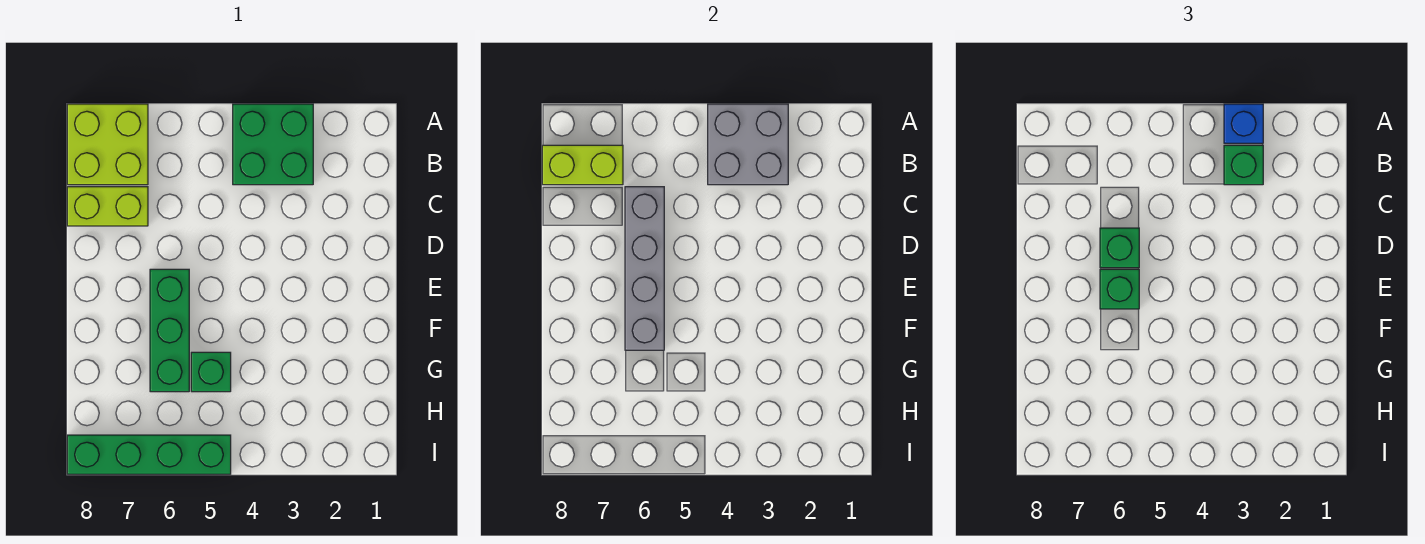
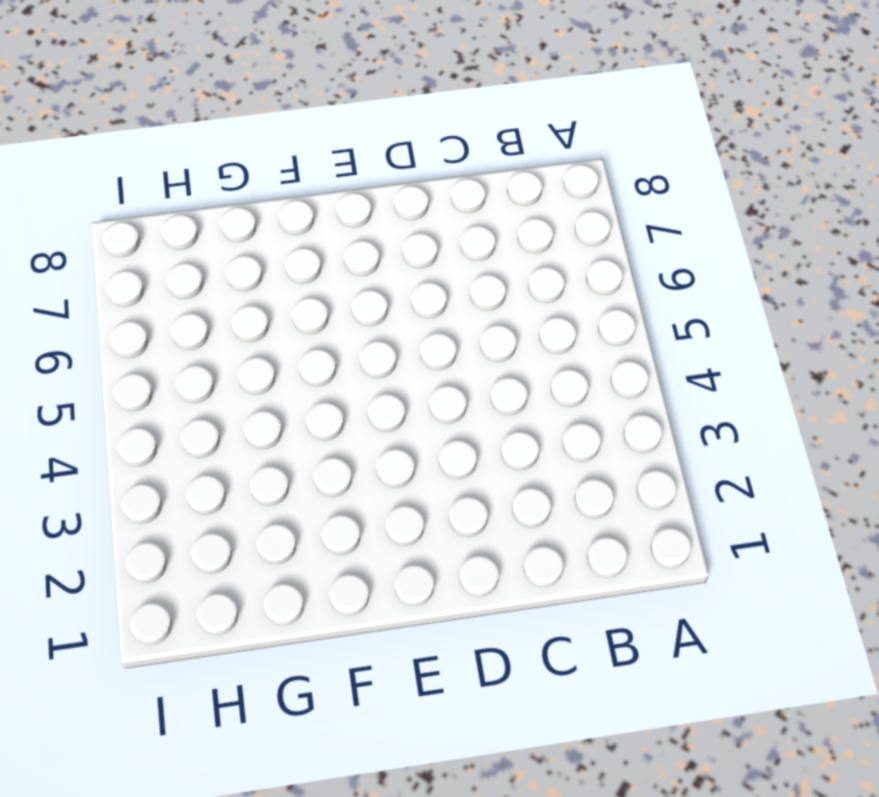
none -> green brick A3:B4 level 1
none -> lime brick A7:B8 level 1
none -> lime brick C7:C8 level 1

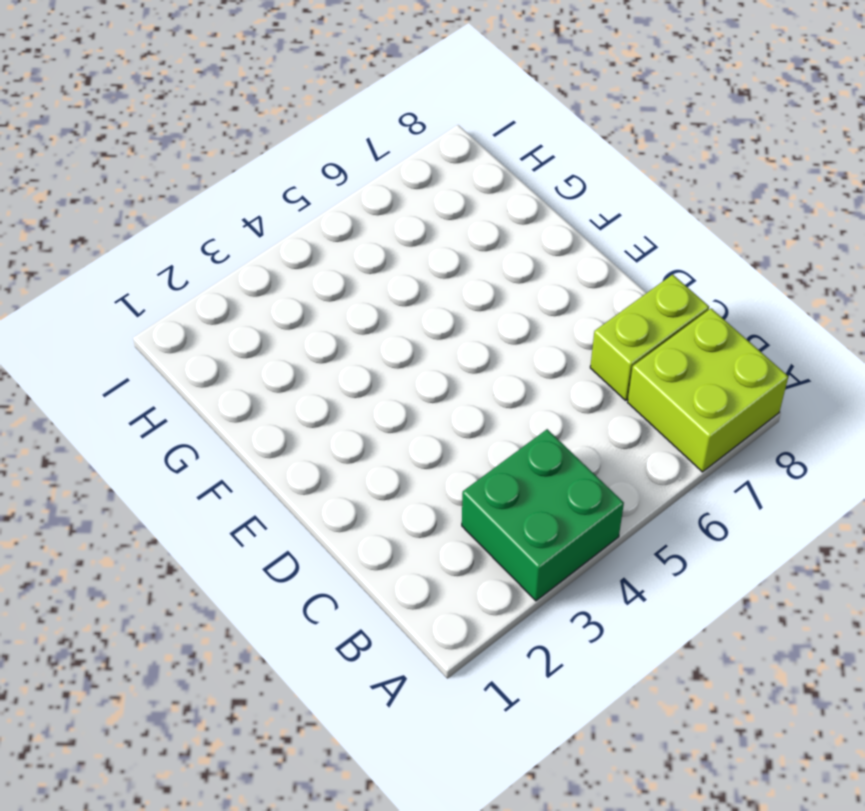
none -> green brick E6:G6 level 1
none -> green brick G5 level 1
none -> green brick I5:I8 level 1

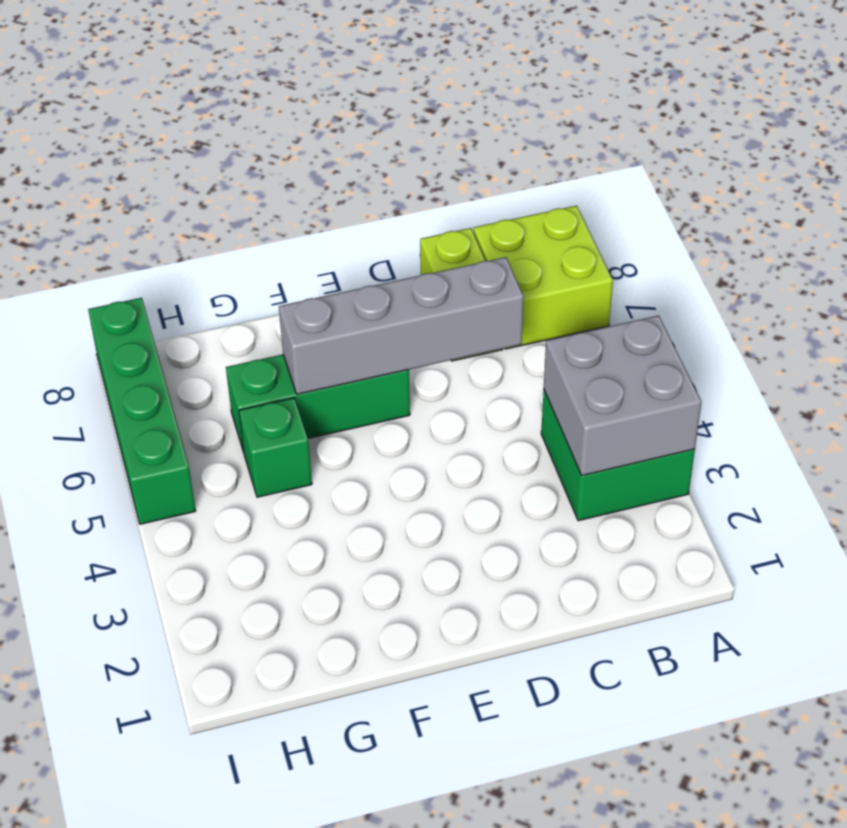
none -> lime brick B7:B8 level 2
none -> blue brick A3 level 3
none -> green brick B3 level 3

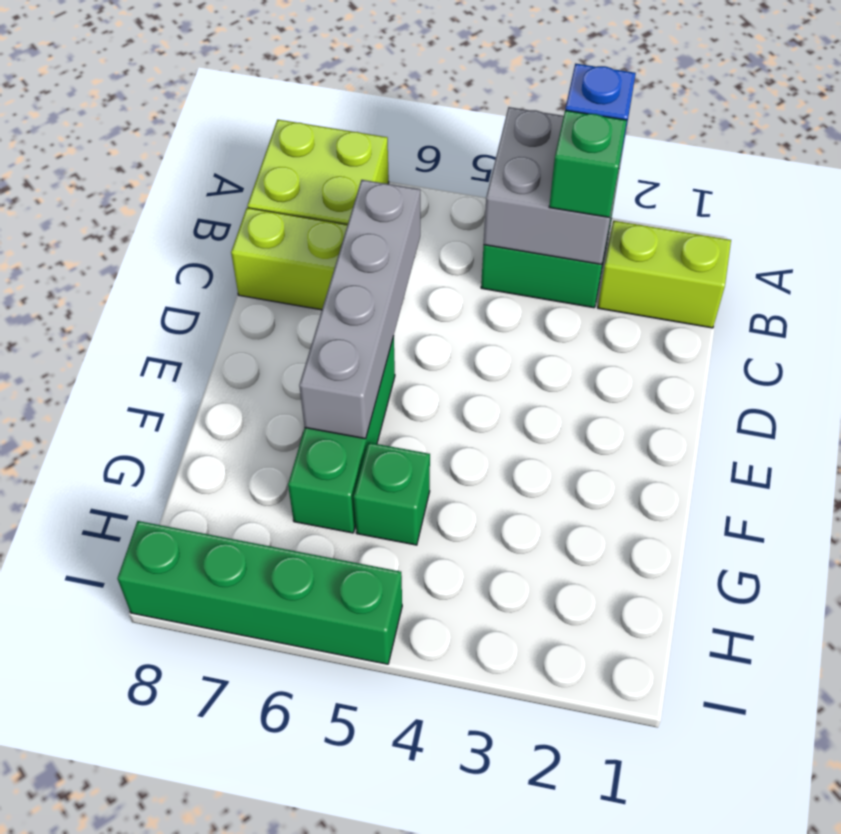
lime brick B1:B2 level 1 -> lime brick B7:B8 level 2
none -> green brick D6 level 3
none -> green brick E6 level 3

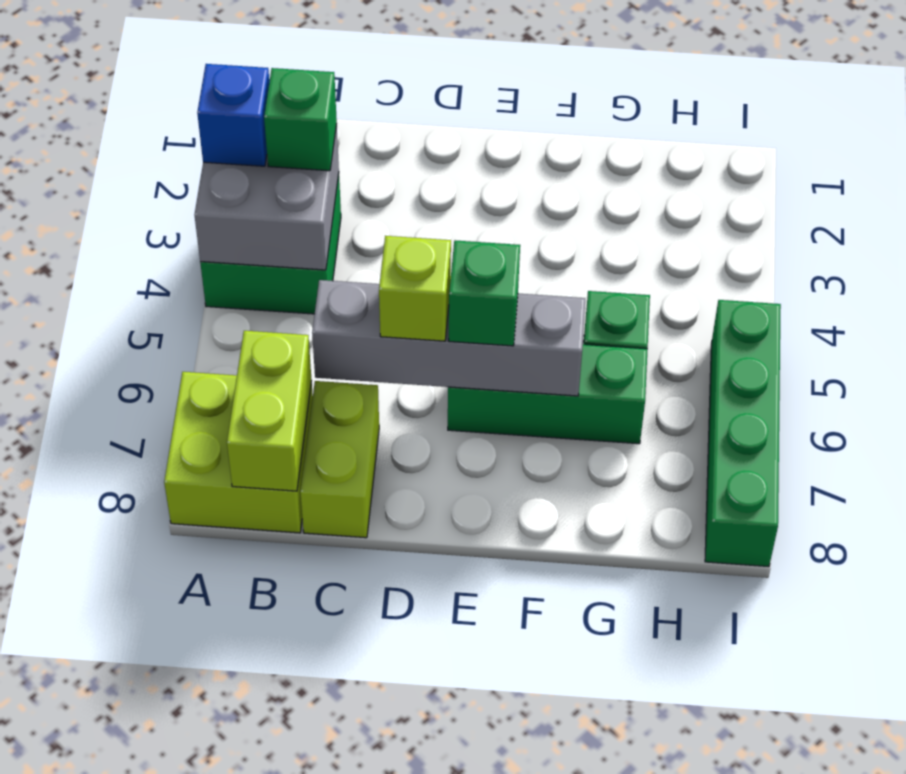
lime brick D6 level 3 -> green brick D6 level 3

